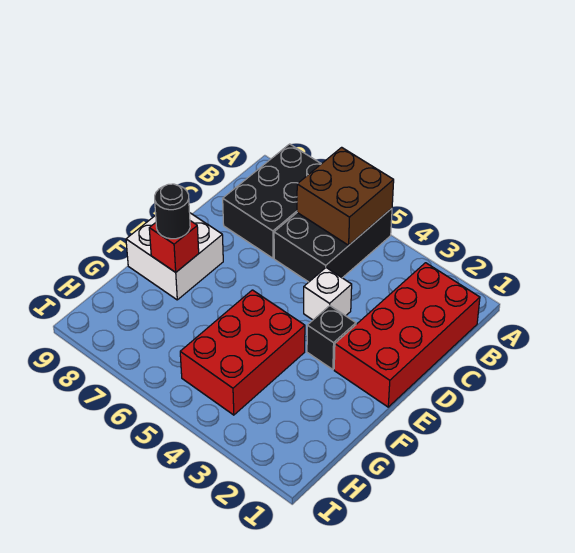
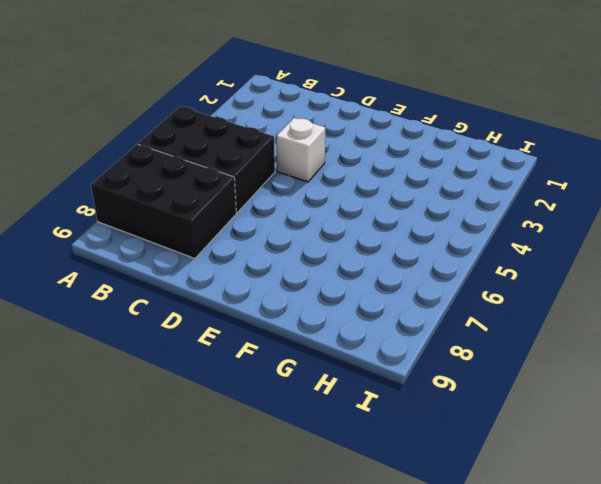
none -> red brick B1:E2 level 1
none -> black brick E3 level 1

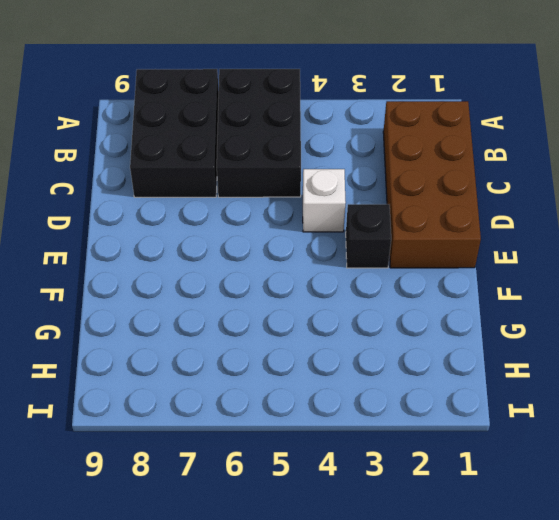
brown brick B1:E2 level 1 -> red brick B1:E2 level 1
none -> white brick E8:F9 level 1
none -> red brick F4:H5 level 1

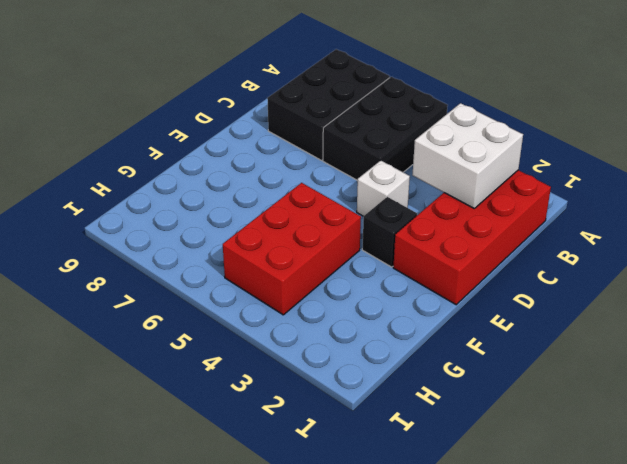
white brick B2:C3 level 2 -> white brick E8:F9 level 1
none -> brown brick A5:B6 level 2
none -> red brick F8 level 2

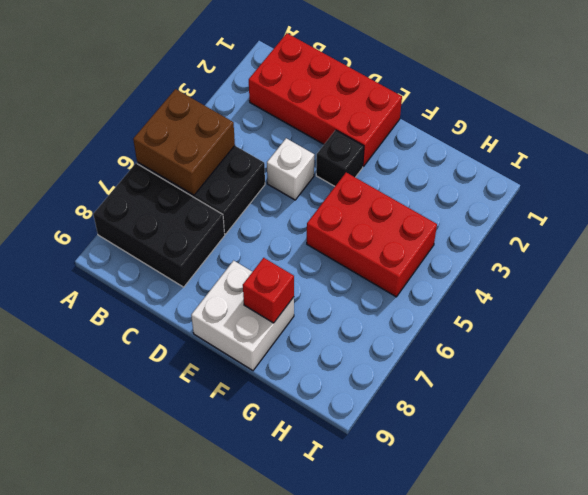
none -> black round brick F8 level 3

